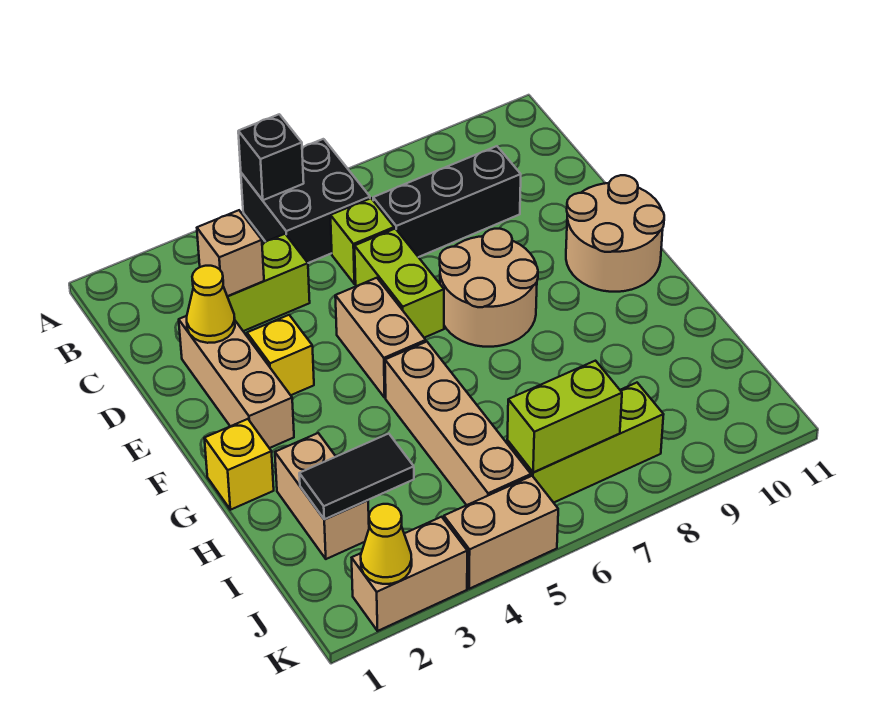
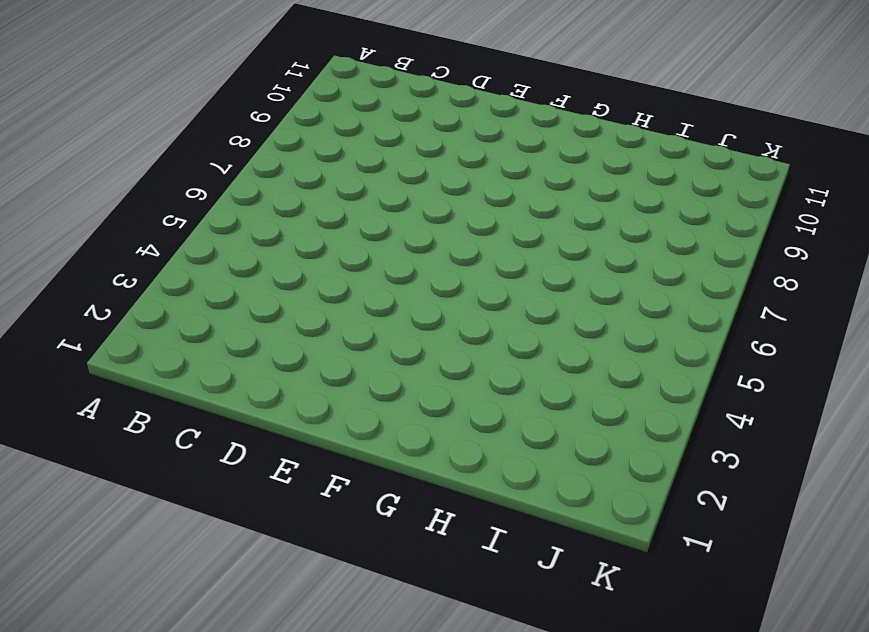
none -> black brick A5:B6 level 1
none -> lime brick C3:C4 level 1
none -> lime brick C6 level 1

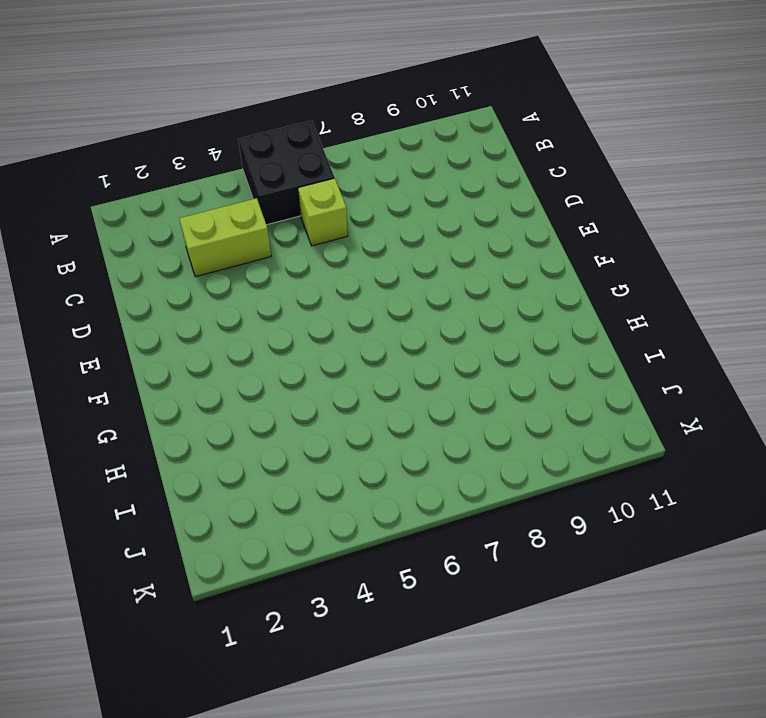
none -> black brick C7:C9 level 1
none -> tan brick D2:F2 level 1
none -> lime brick D6:E6 level 1

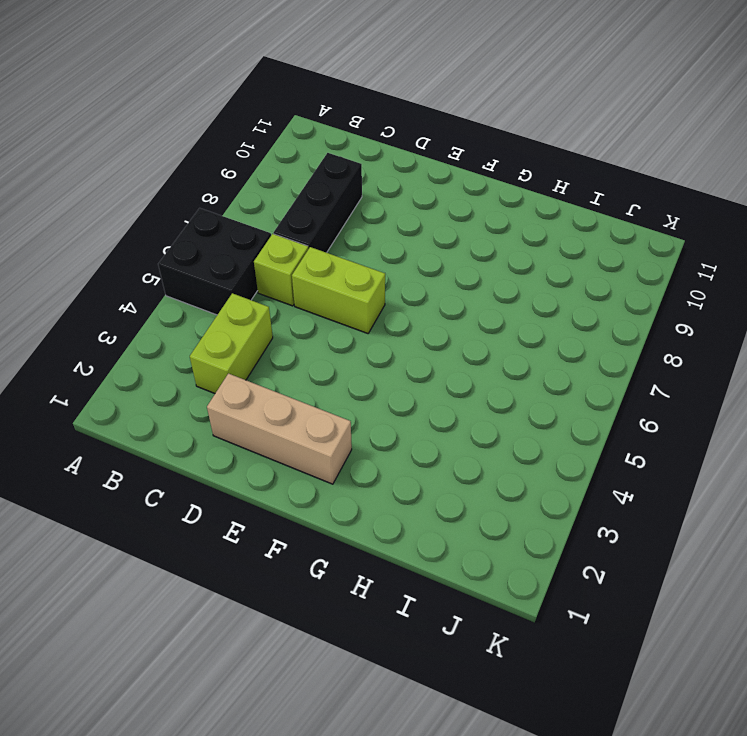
none -> yellow brick E3 level 1
none -> tan brick E5:F5 level 1
none -> tan round brick E7:F8 level 1

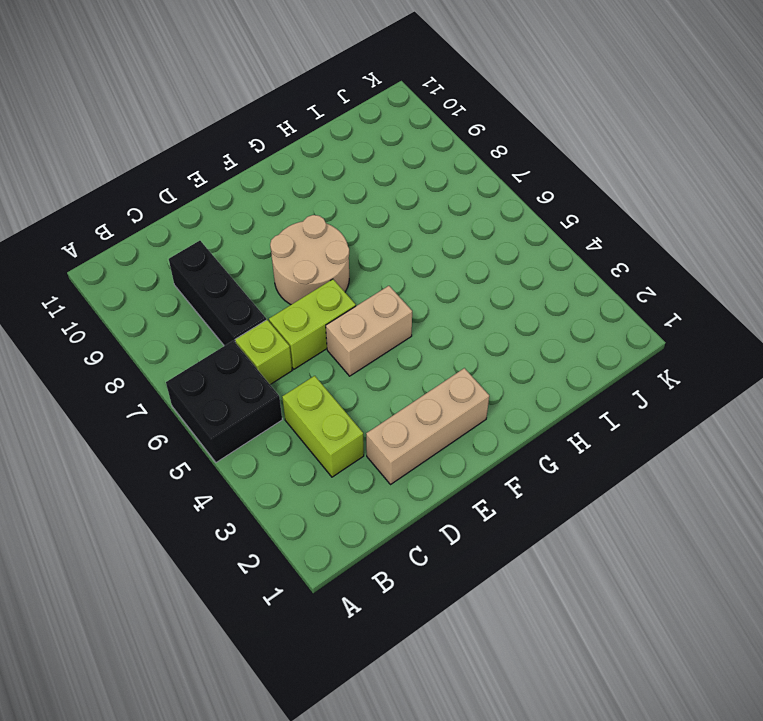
none -> yellow brick E3 level 1
none -> tan round brick E10:F11 level 1
none -> yellow brick G1 level 1

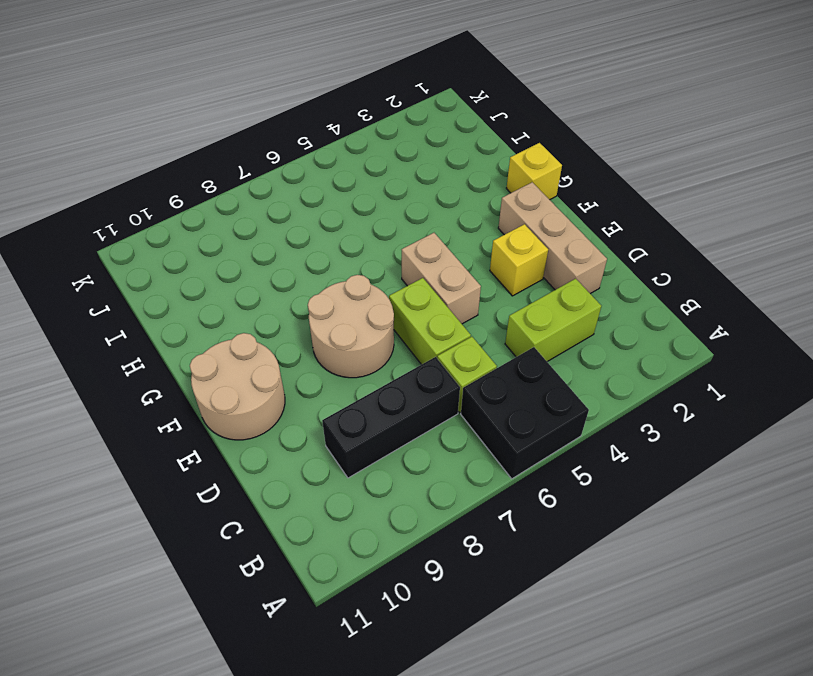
none -> tan brick G5:J5 level 1
none -> tan brick H2:I2 level 1
none -> lime brick J6:J8 level 1

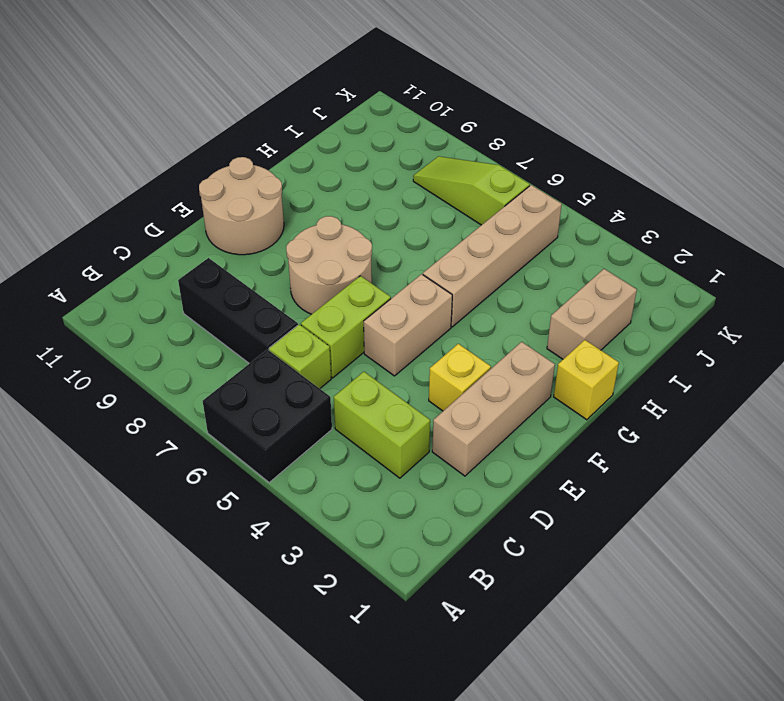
lime slope J6:J8 level 1 top 6 -> lime brick J6:J8 level 1
none -> tan brick K2:K3 level 1
none -> tan brick K4:K5 level 1
none -> black brick A5 level 2

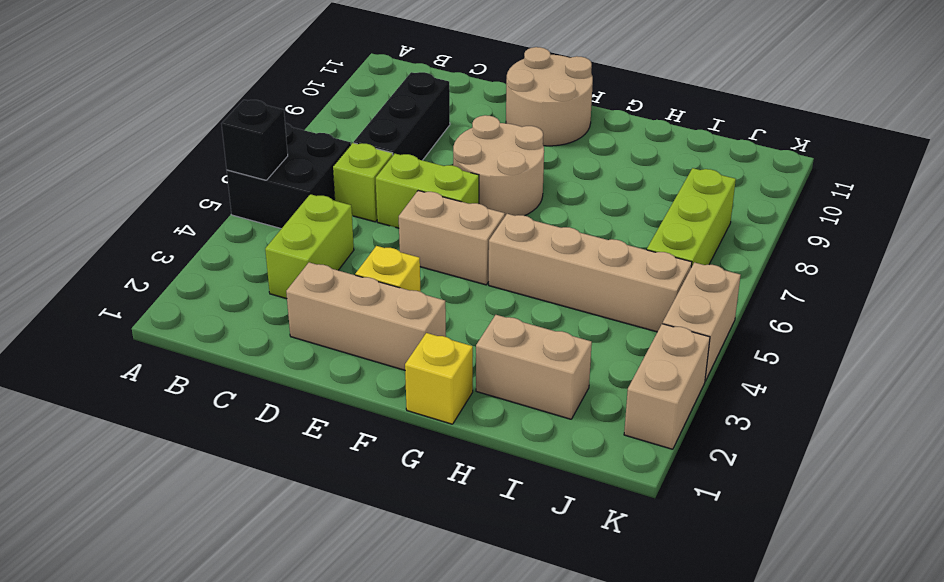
none -> tan brick C3 level 2
none -> yellow cone D2 level 2
none -> black tile I2:I3 level 2

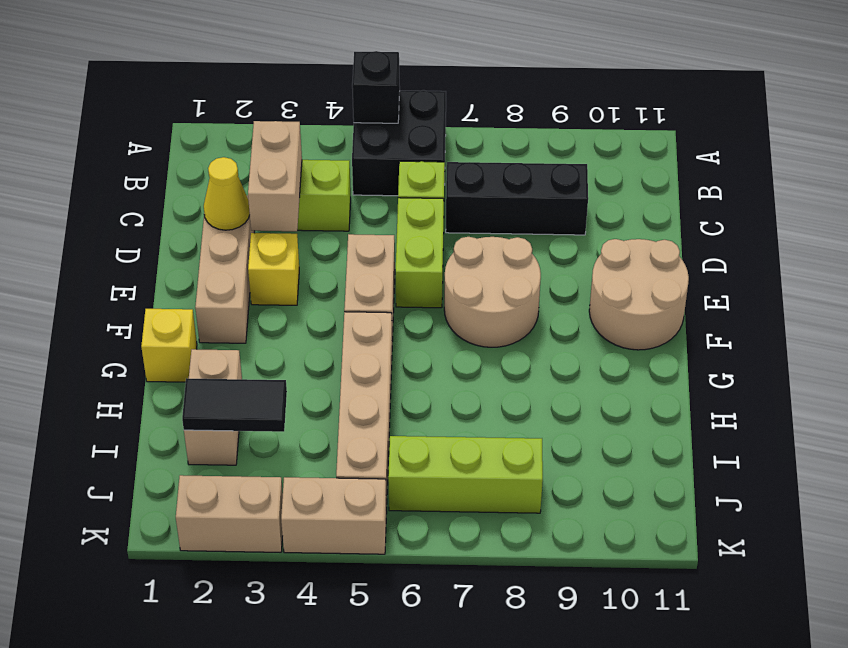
tan brick C3:D3 level 2 -> tan brick C3 level 2
none -> lime brick J6:J7 level 2
none -> yellow cone K2 level 2

